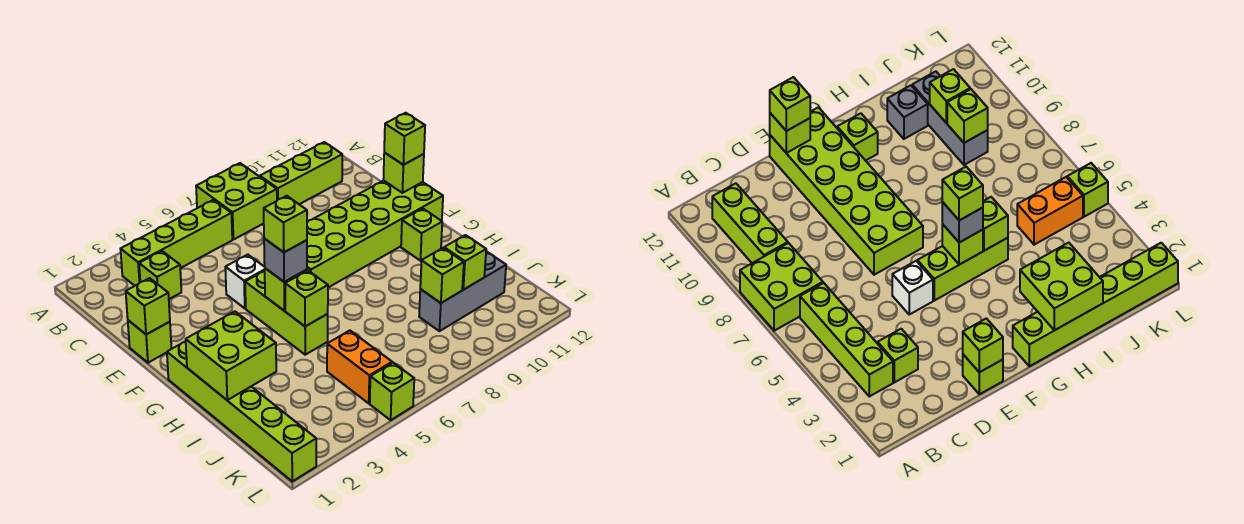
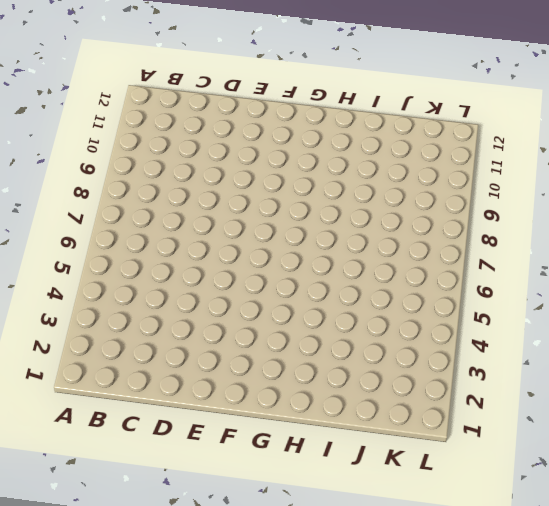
none -> lime brick A7:B8 level 1
none -> lime brick B3:B6 level 1
none -> lime brick B9:B11 level 1

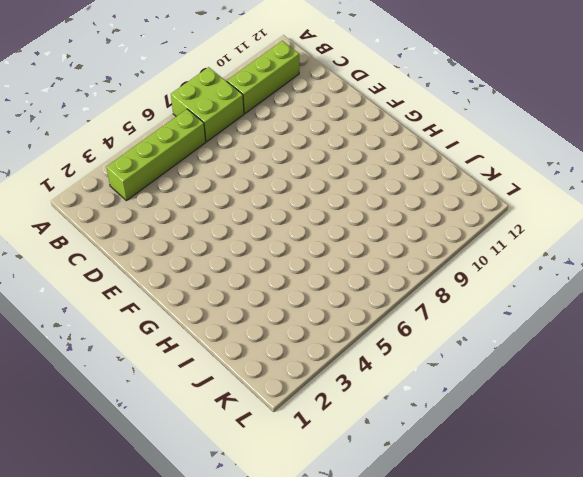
none -> lime brick C3 level 1
none -> lime brick E1 level 1
none -> white brick E5 level 1

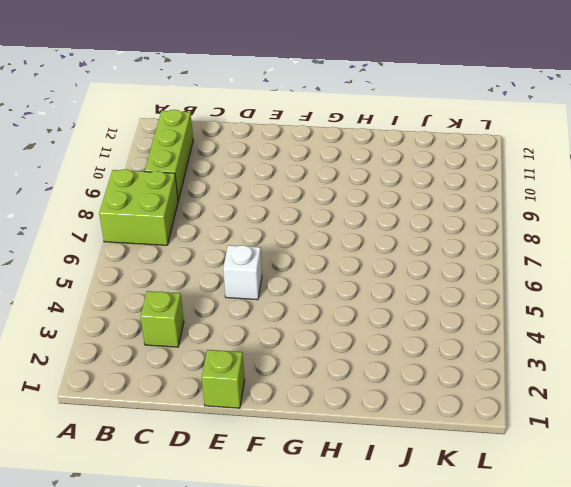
none -> lime brick B3:B6 level 1
none -> lime brick E7:F12 level 1
none -> lime brick F5:H5 level 1

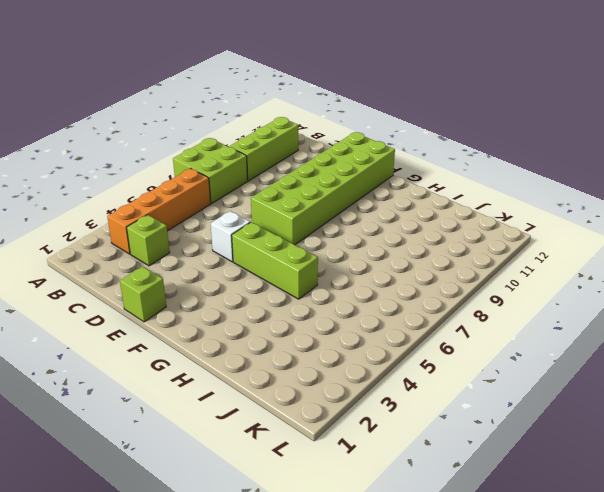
orange brick B3:B6 level 1 -> lime brick B3:B6 level 1
none -> lime brick G1:L1 level 1
none -> lime brick G11 level 1
none -> grey brick I11 level 1

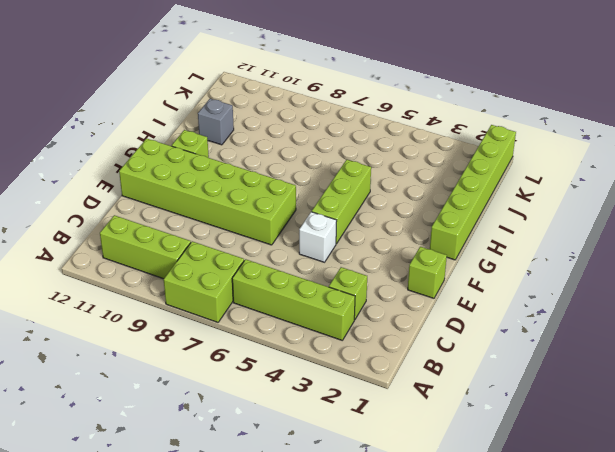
none -> orange brick J5:K5 level 1
none -> grey brick J9:J11 level 1
none -> lime brick L5 level 1

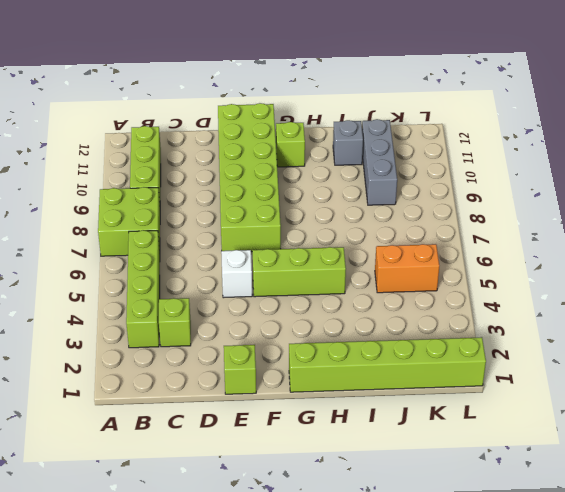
none -> lime brick L5 level 1
none -> lime brick E1 level 2
none -> lime brick E12 level 2

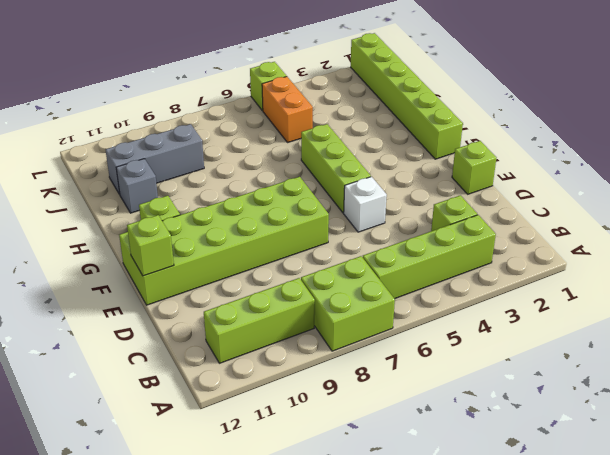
none -> lime brick E1 level 2
none -> lime brick G5 level 2
none -> lime brick H1:I2 level 2

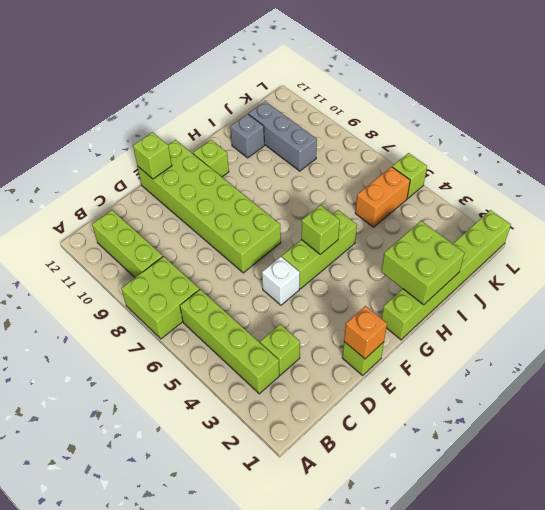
orange brick E1 level 2 -> lime brick E1 level 2
none -> lime brick H5 level 2
none -> lime brick J9 level 2
none -> lime brick J10 level 2

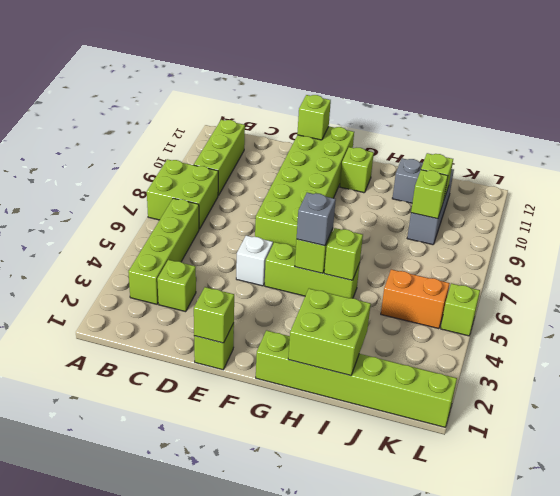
none -> lime brick E12 level 3
none -> lime brick G5 level 4

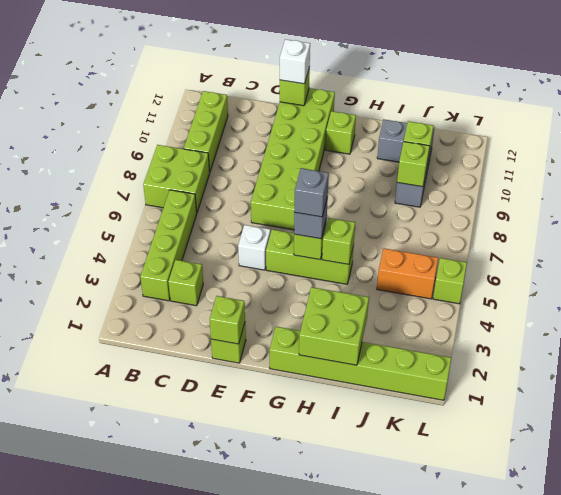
white brick E12 level 3 -> lime brick E12 level 3
grey brick G5 level 4 -> lime brick G5 level 4

